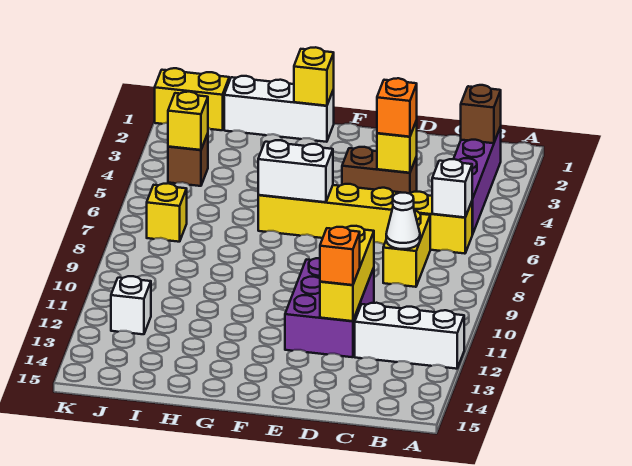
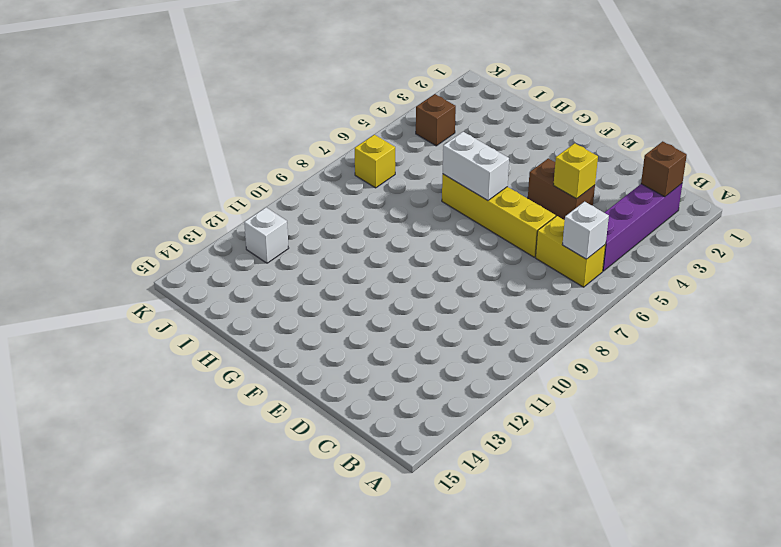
none -> white brick A12:C12 level 1
none -> yellow brick C7:C8 level 1
none -> purple brick D10:E12 level 1

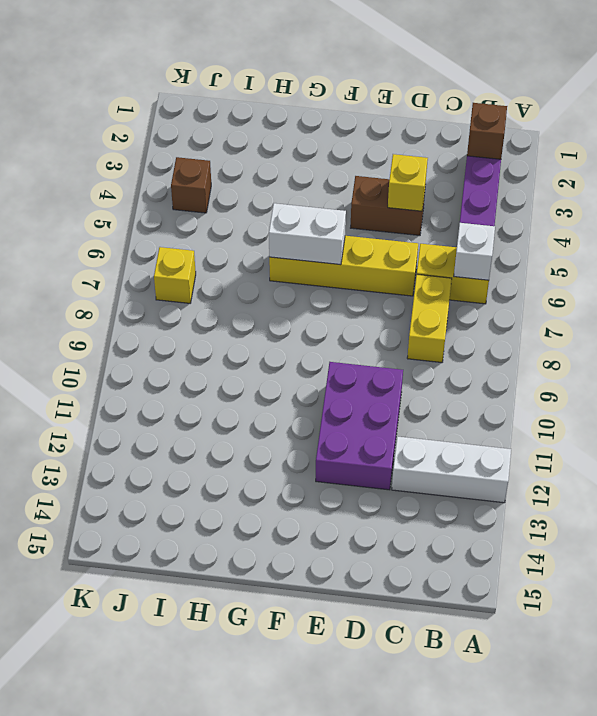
none -> white brick G1:I1 level 1
none -> yellow brick J1:K1 level 1
none -> white brick J12 level 1

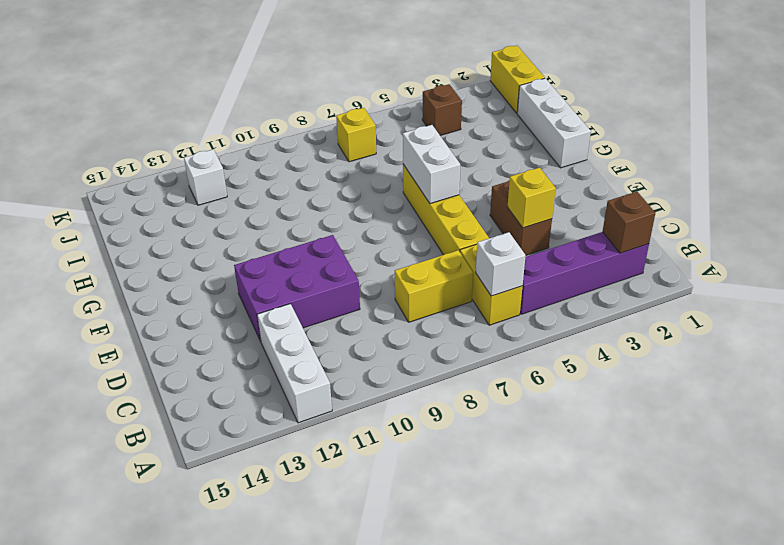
none -> white cone C8 level 2
none -> yellow brick D10:D12 level 2
none -> yellow brick G1 level 2

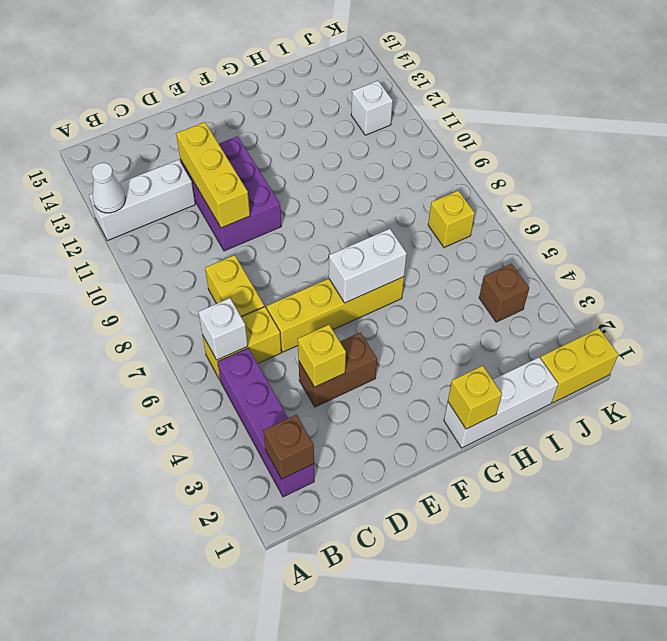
white cone A12 level 2 -> white cone C8 level 2
none -> yellow brick J4 level 2
none -> orange brick D4 level 3
none -> orange brick D12 level 3

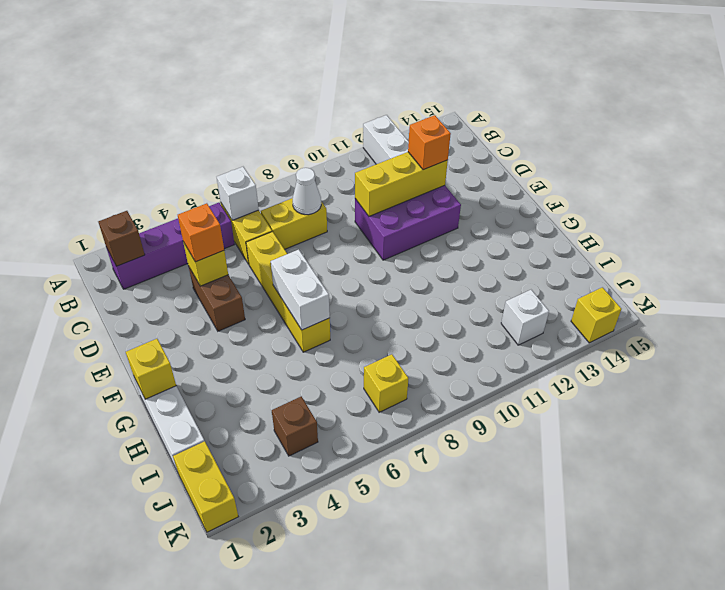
yellow brick K14 level 1 -> yellow brick J4 level 2

